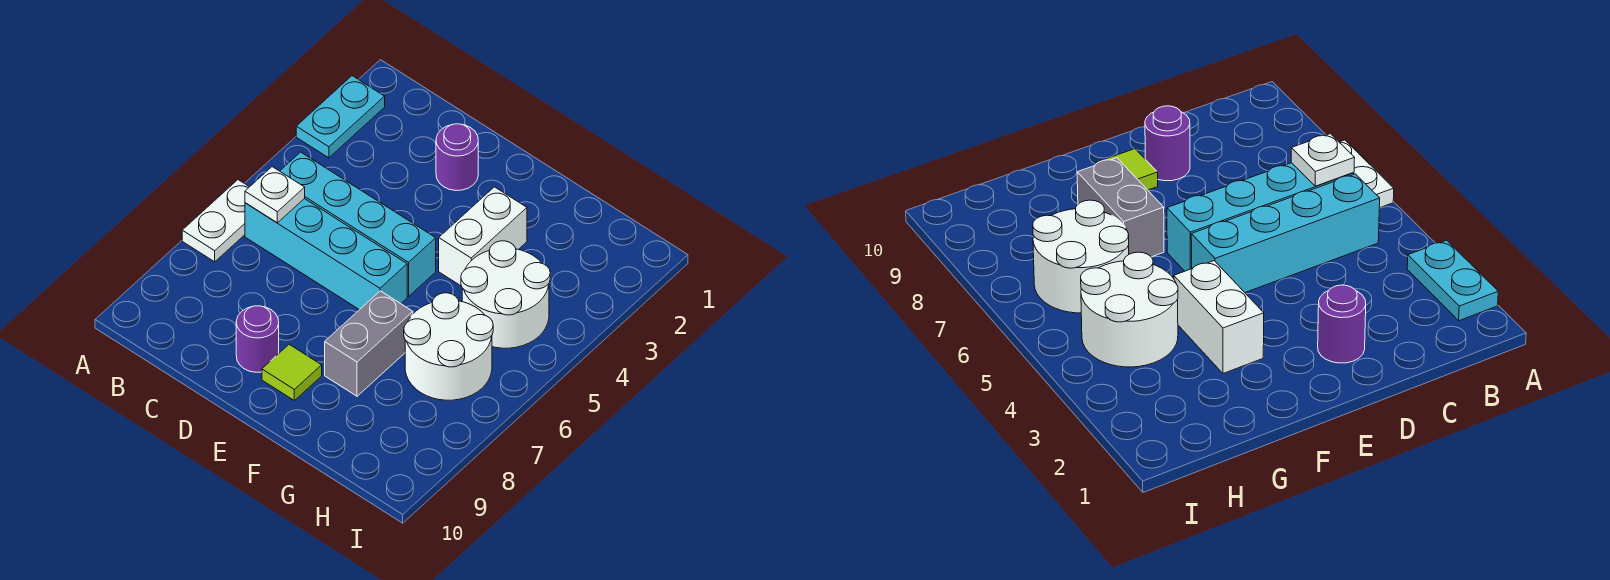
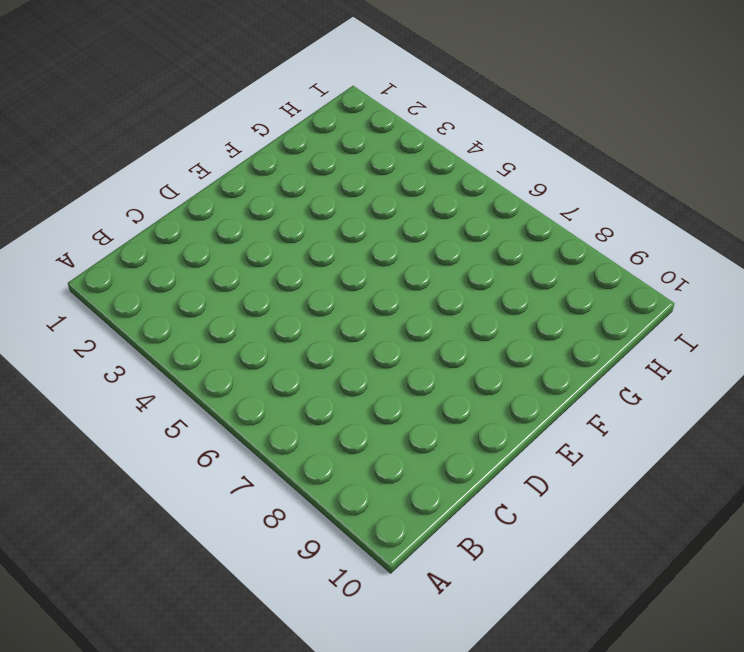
none -> cyan plate A2:A3 level 1
none -> white plate A6:A7 level 1
none -> cyan brick B5:E5 level 1

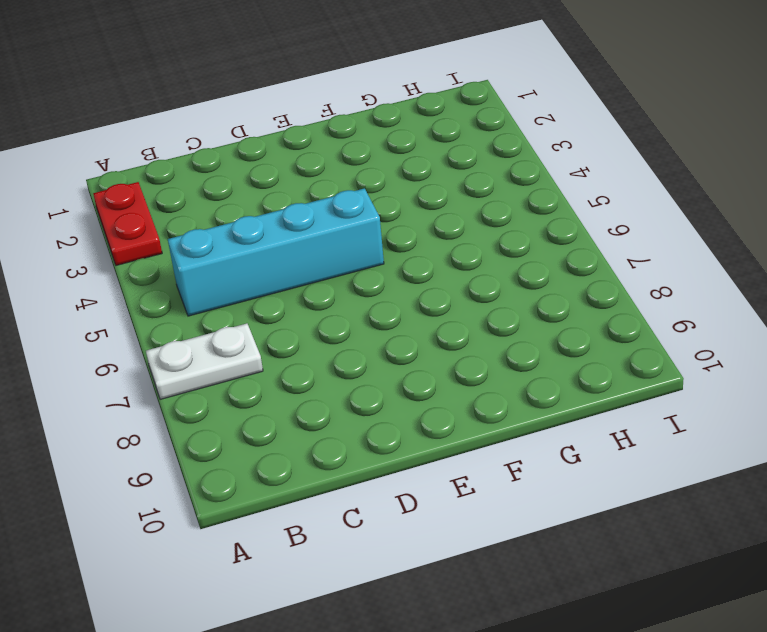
red plate A2:A3 level 1 -> cyan plate A2:A3 level 1
white plate A7:B7 level 1 -> white plate A6:A7 level 1
none -> cyan brick B6:E6 level 1
none -> purple round brick D2 level 1
none -> purple round brick D9 level 1

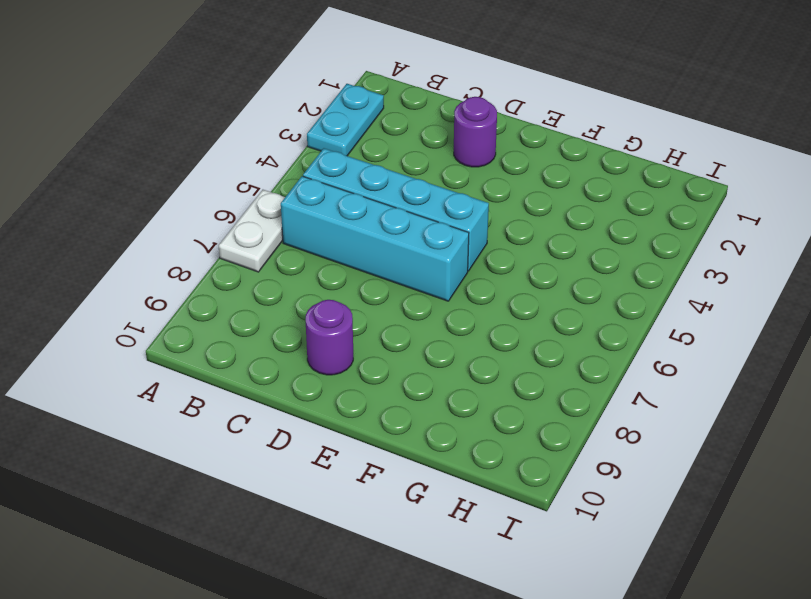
none -> lime tile E9 level 1
none -> white brick F3:F4 level 1
none -> grey brick F7:F8 level 1

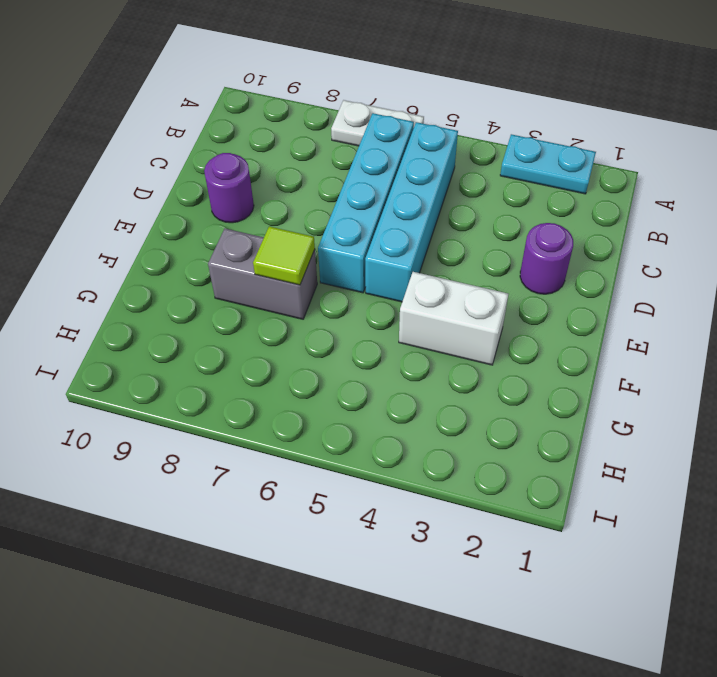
lime tile F7 level 2 -> lime tile E9 level 1
none -> white round brick G4:H5 level 1
none -> white round brick G6:H7 level 1
none -> white plate B6 level 2

